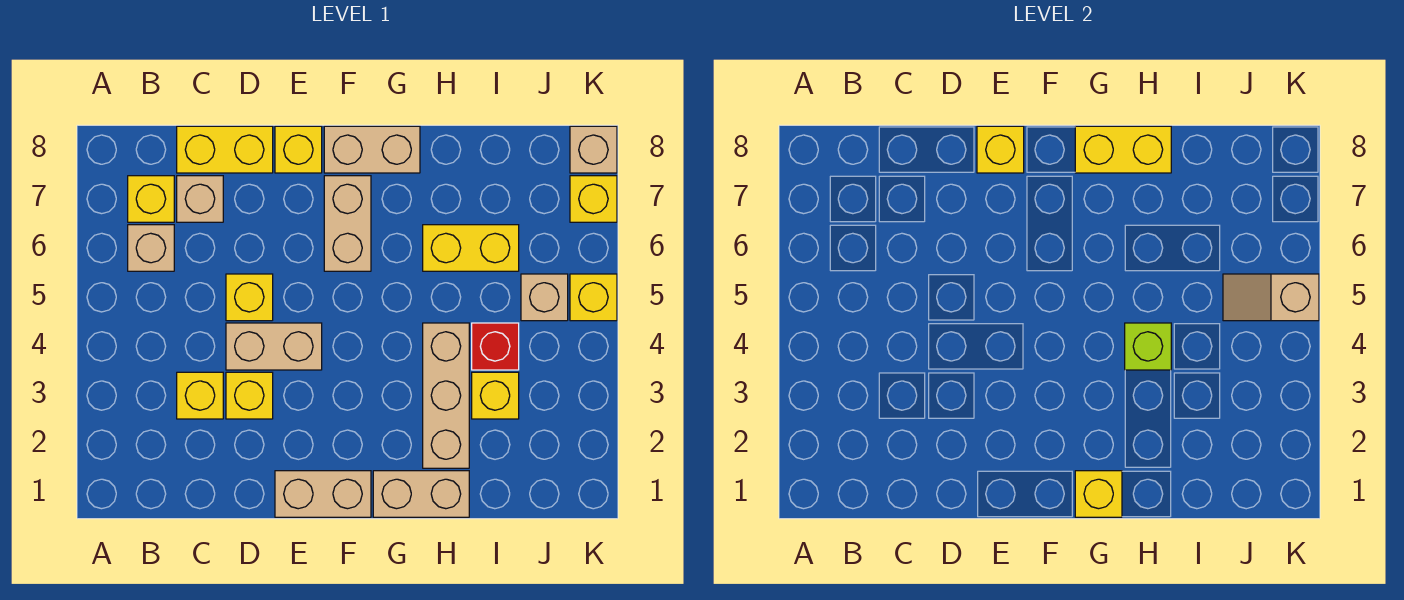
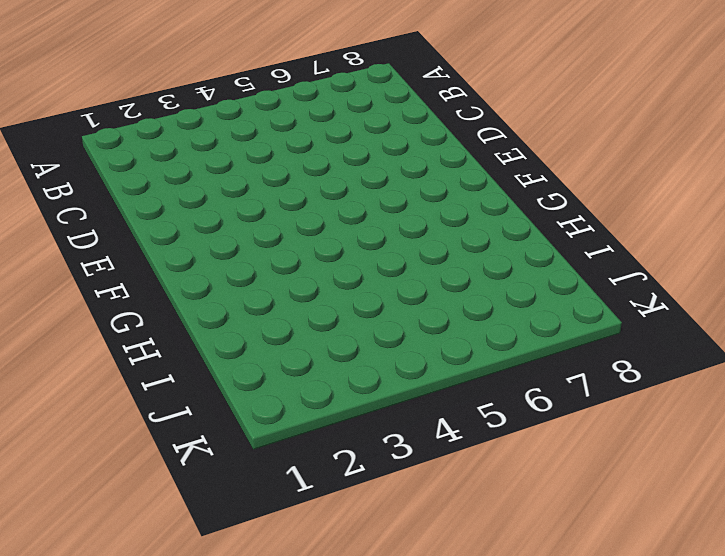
none -> tan brick B6 level 1
none -> yellow brick B7 level 1
none -> yellow brick C3 level 1

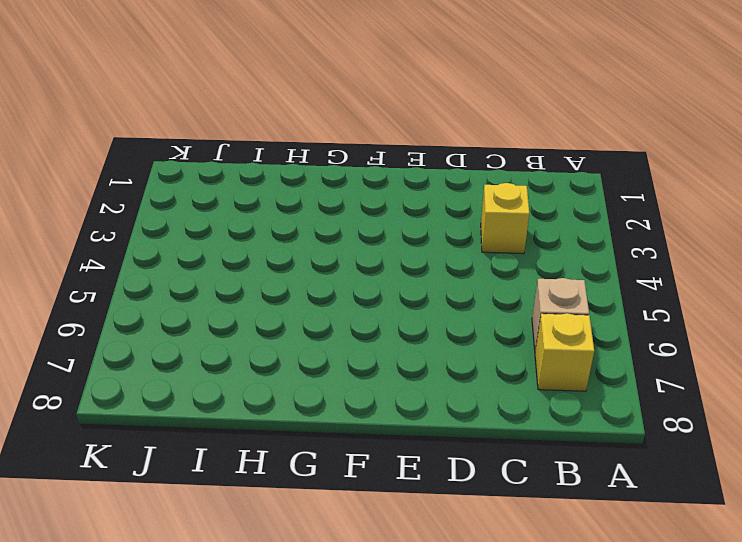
none -> tan brick C7 level 1
none -> yellow brick C8:D8 level 1
none -> yellow brick D3 level 1

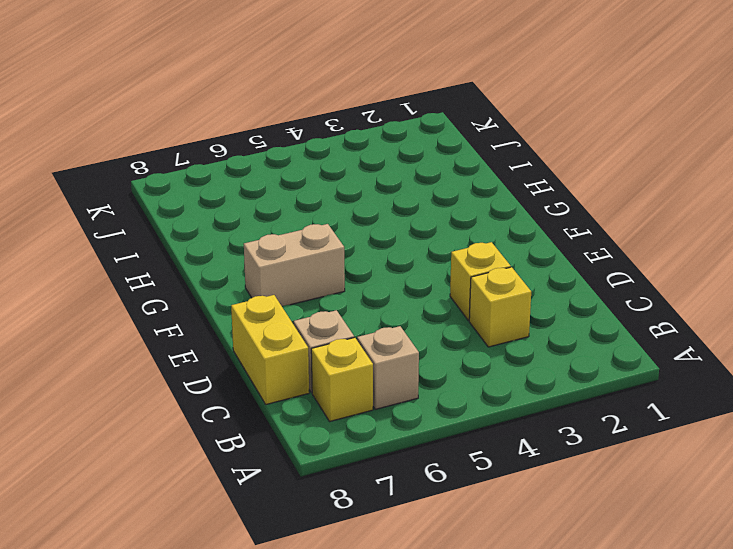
none -> tan brick D4:E4 level 1
none -> yellow brick D5 level 1
none -> tan brick E1:F1 level 1

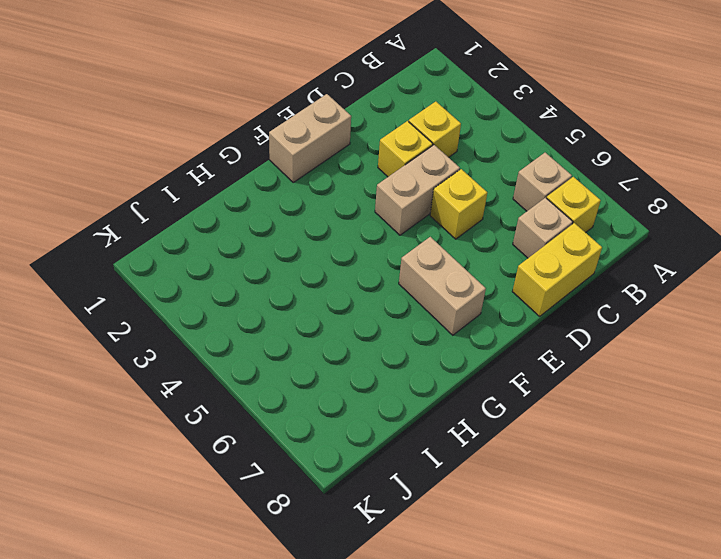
none -> yellow brick E8 level 1
none -> tan brick F8:G8 level 1
none -> tan brick G1:H1 level 1

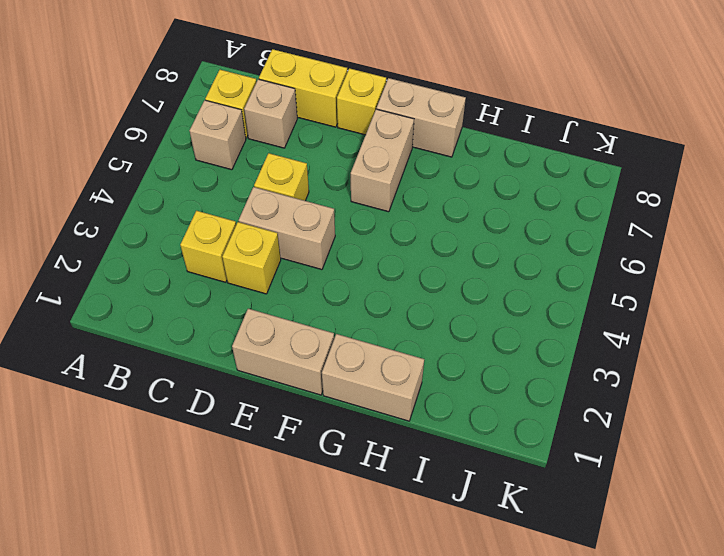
none -> tan brick H2:H4 level 1
none -> yellow brick H6:I6 level 1
none -> yellow brick I3 level 1

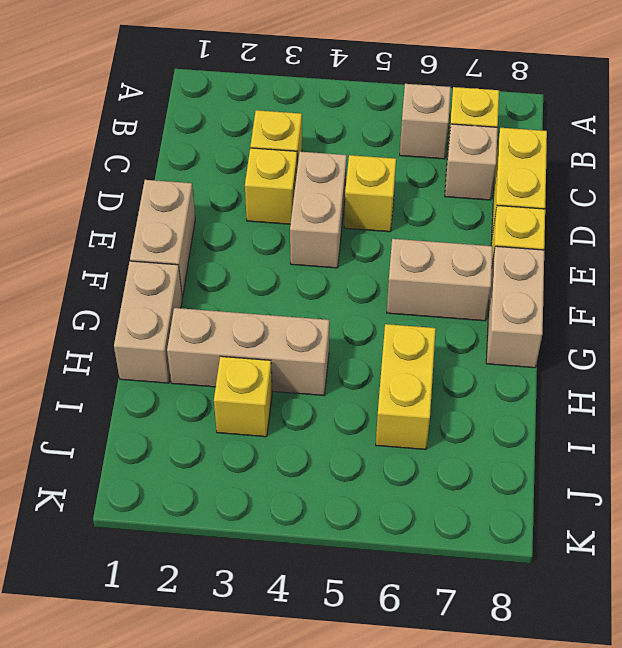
none -> red brick I4 level 1
none -> tan brick J5 level 1
none -> yellow brick K5 level 1

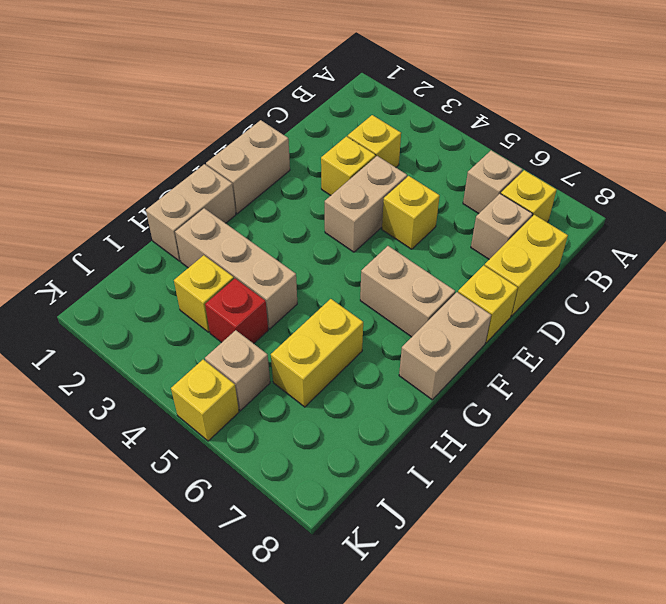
none -> yellow brick K7 level 1
none -> tan brick K8 level 1
none -> yellow brick E8 level 2

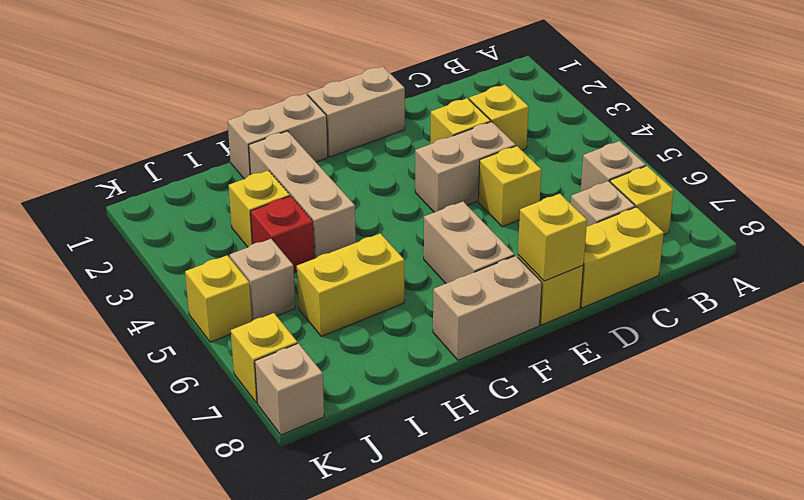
none -> yellow brick G1 level 2
none -> yellow brick G8:H8 level 2
none -> lime brick H4 level 2

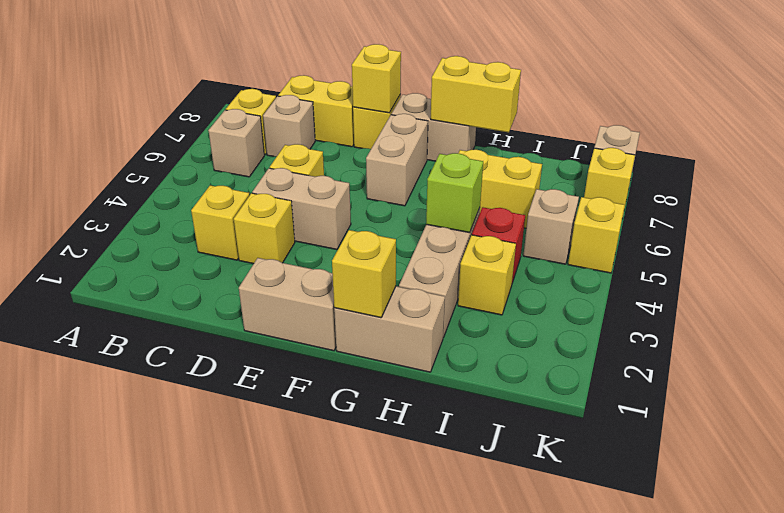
none -> tan slope J5:K5 level 2 top K

